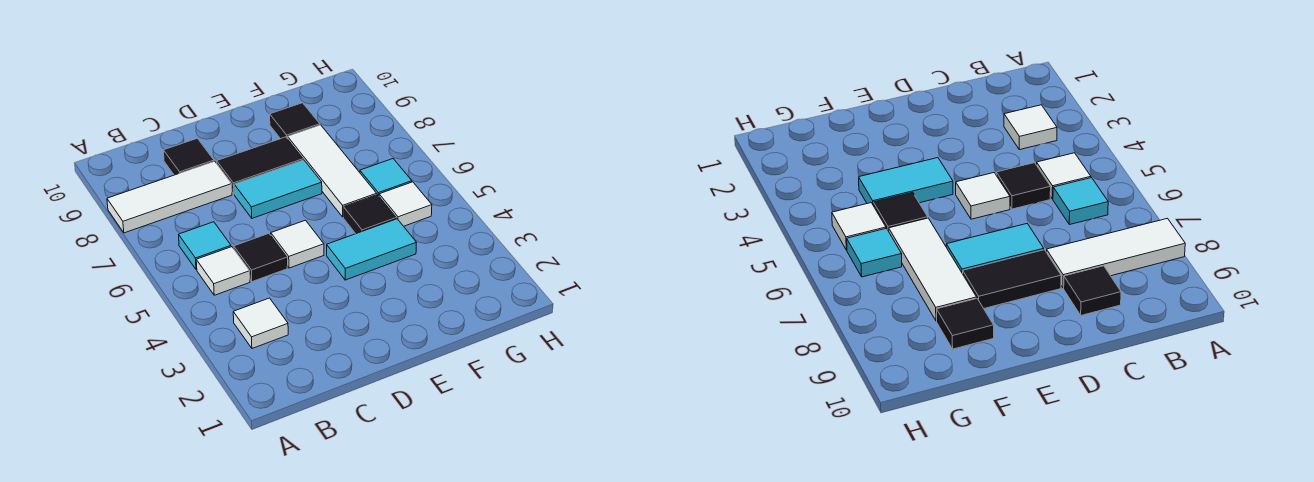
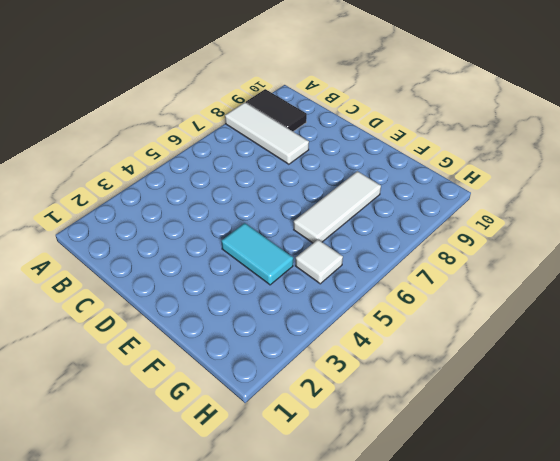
black tile A9:B9 level 1 -> black tile D8:E8 level 1
none -> white tile B3 level 1
none -> white tile B5 level 1
none -> cyan tile B6 level 1

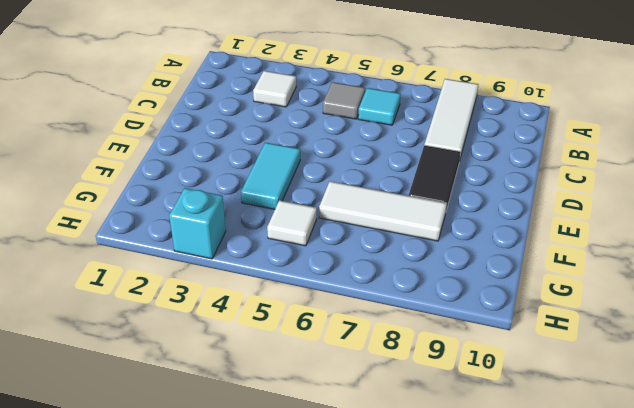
grey tile B5 level 1 -> white tile B5 level 1
cyan brick H3 level 1 -> none
none -> black tile C5 level 1
none -> black tile C9 level 1
none -> white tile D5 level 1

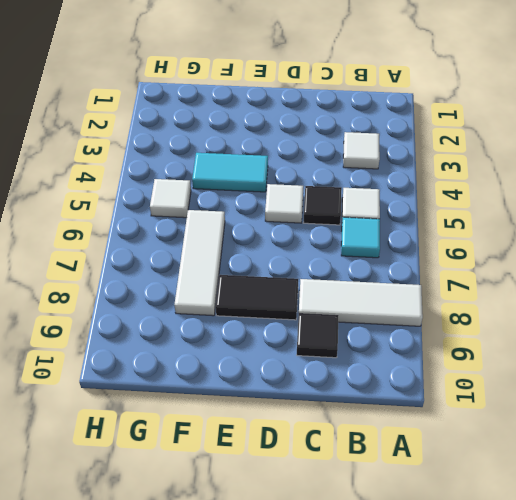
none -> cyan tile D7:E7 level 1
none -> black tile F5 level 1
none -> black tile F9 level 1

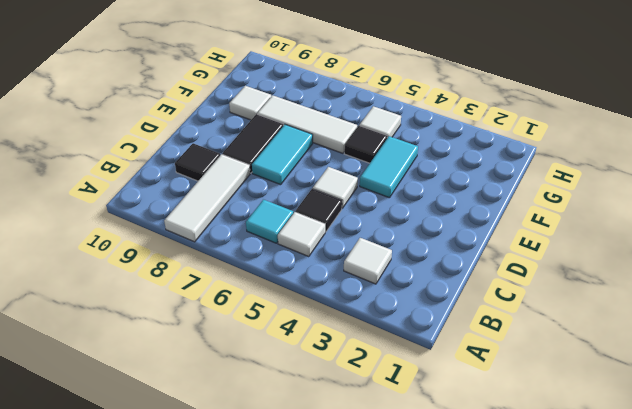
white tile F9 level 1 -> black tile F9 level 1
none -> cyan tile G6 level 1

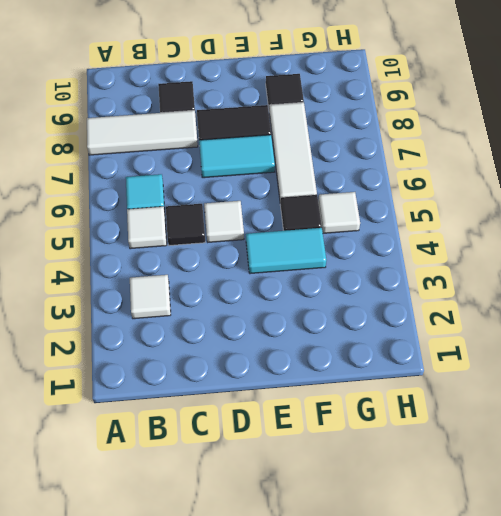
none -> cyan tile G6 level 1

